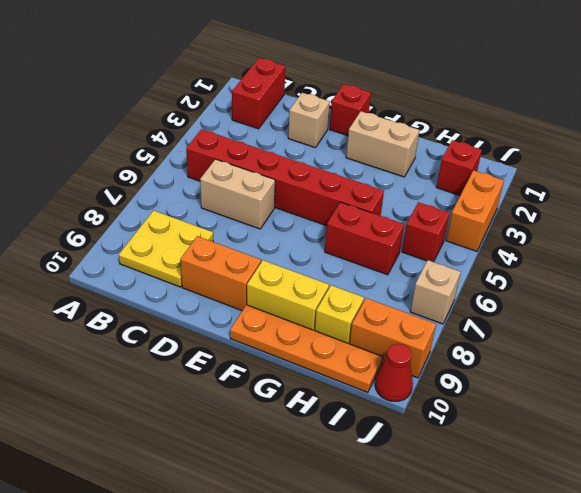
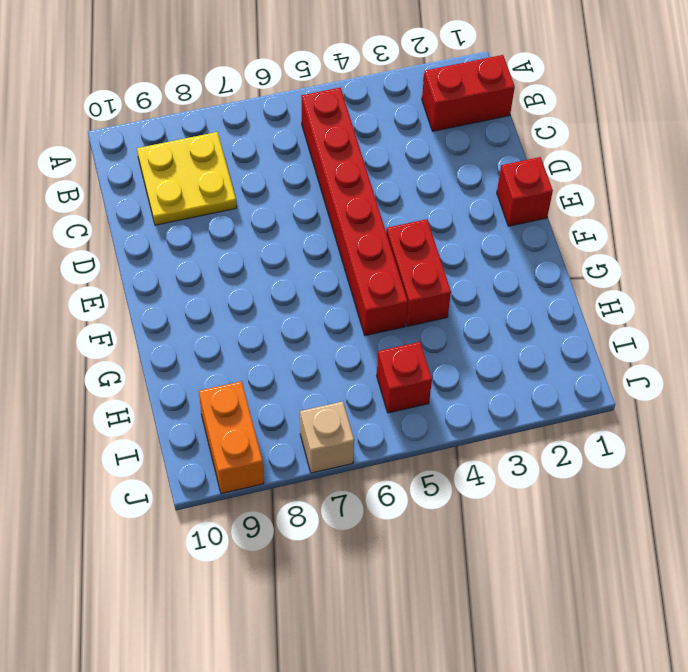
red brick F4:G4 level 1 -> red brick G6:H6 level 1
none -> tan brick C6:D6 level 1
none -> tan brick D2 level 1
none -> orange brick D9:E9 level 1

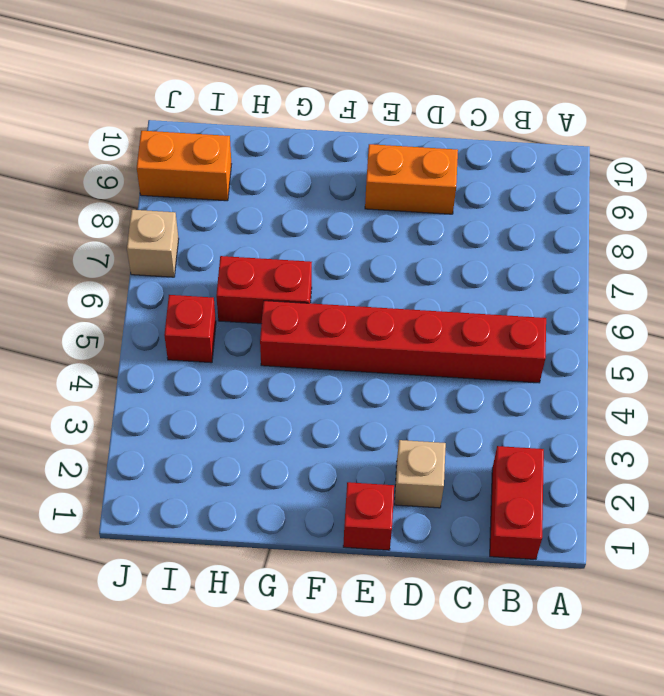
none -> yellow plate B8:C9 level 1
none -> tan brick C6:D6 level 1
none -> tan brick F2:G2 level 1

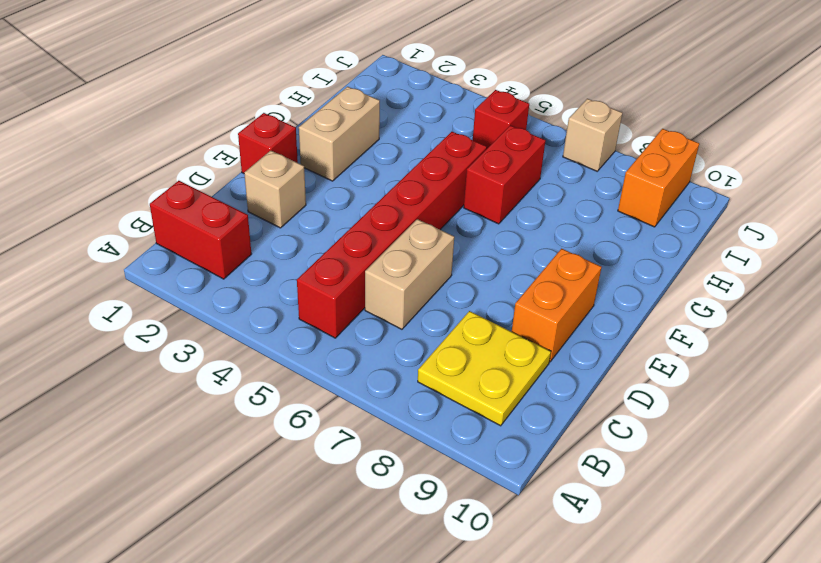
none -> yellow brick F9:G9 level 1
none -> orange plate F10:I10 level 1
none -> yellow brick H9 level 1

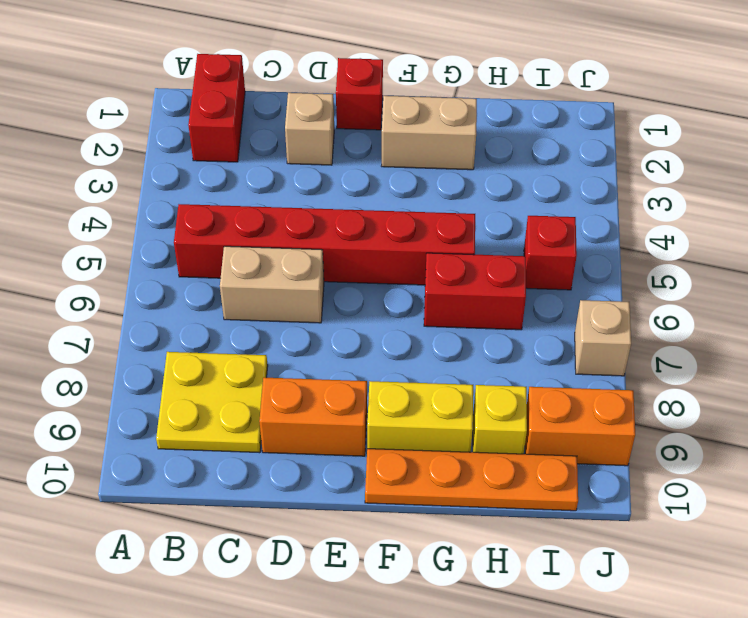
none -> red brick I2 level 1
none -> orange brick J3:J4 level 1
none -> red cone J10 level 1

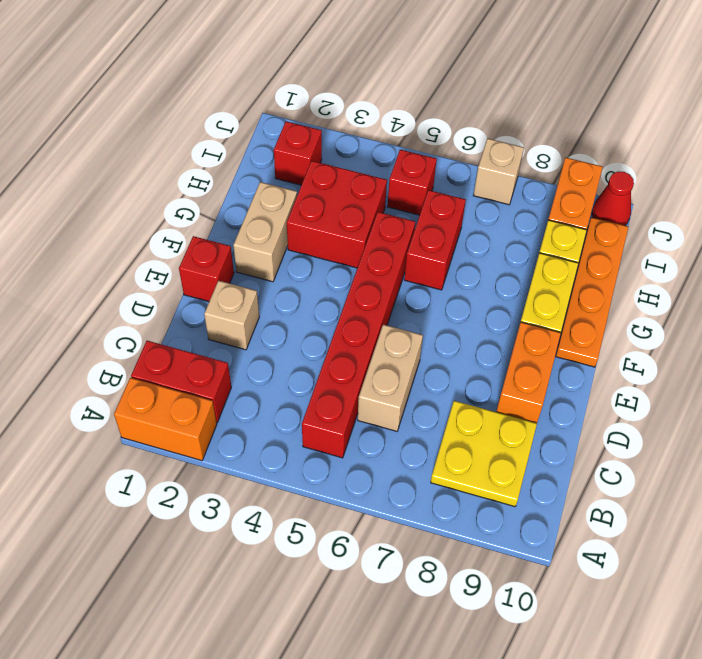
orange brick A1:A2 level 1 -> orange brick J3:J4 level 1
red brick G3:H4 level 1 -> none

